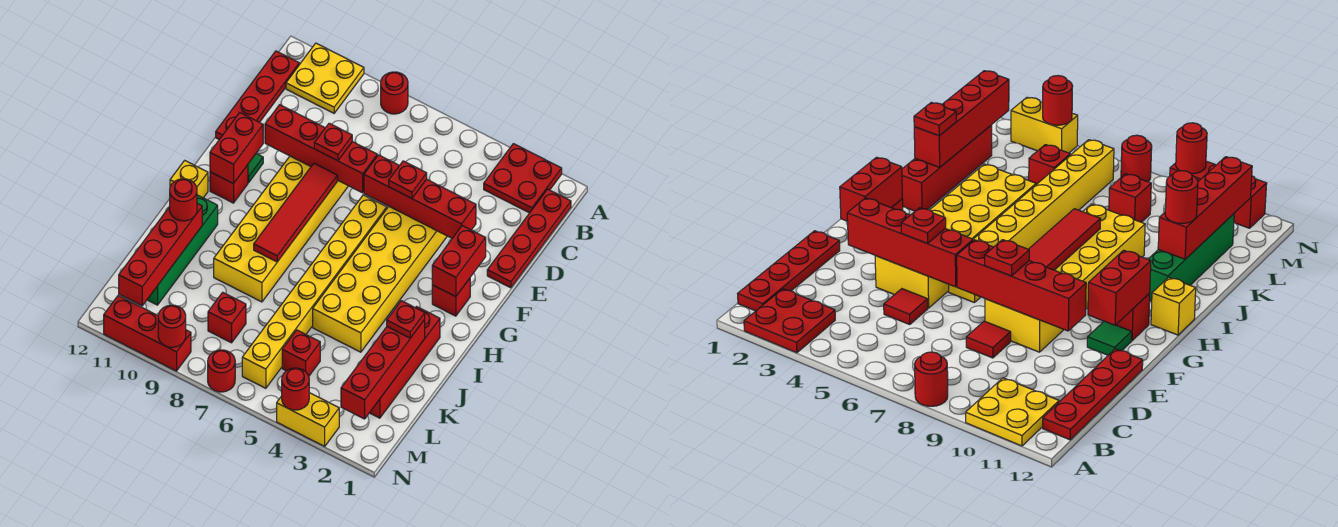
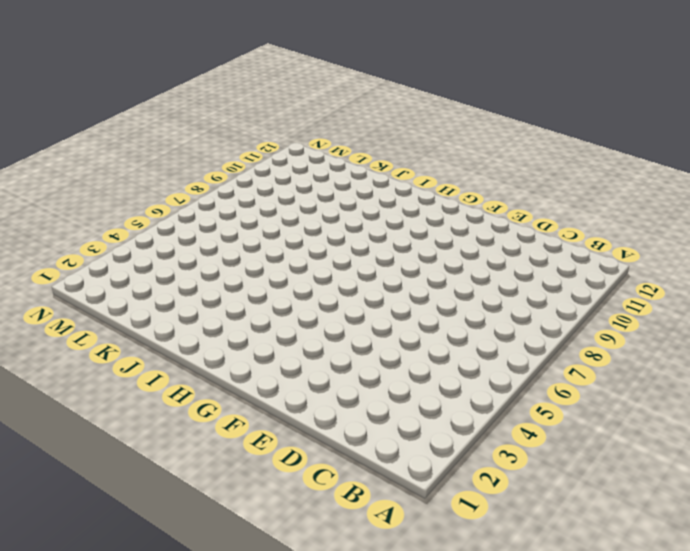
none -> red plate A2:B3 level 1
none -> red round brick A8 level 1
none -> yellow plate A10:B11 level 1
none -> red plate B1:E1 level 1

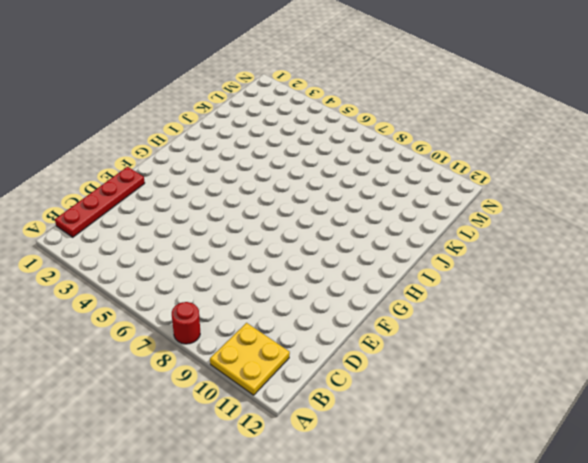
none -> red plate A2:B3 level 1
none -> red plate B12:E12 level 1
none -> red tile D5 level 1
none -> red tile D8 level 1

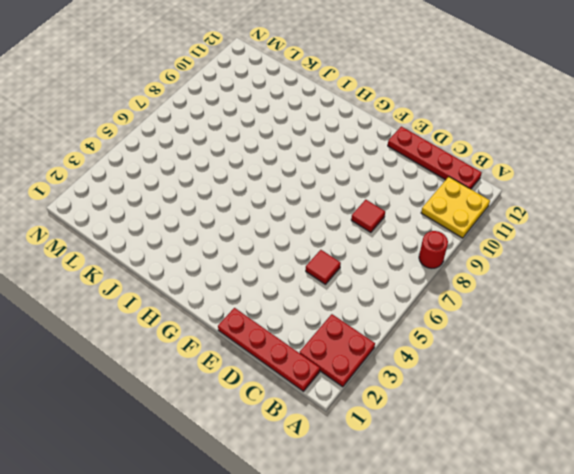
none -> yellow brick E4:J5 level 1
none -> yellow brick E8:J9 level 1
none -> yellow brick F6:M6 level 1
none -> green tile F11 level 1

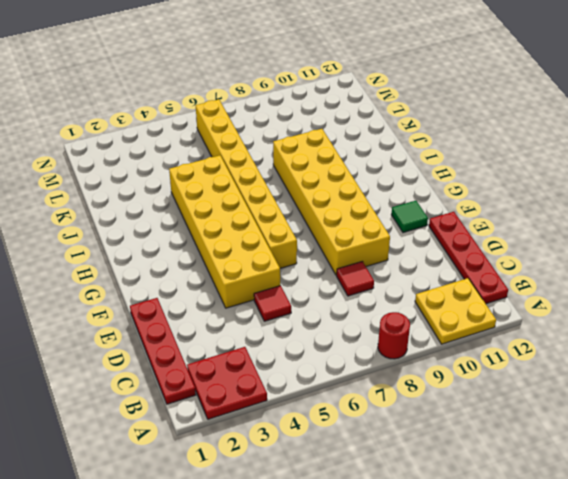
none -> red brick G2 level 1
none -> red brick G11 level 1
none -> yellow brick H12 level 1
none -> red brick I2:L2 level 1

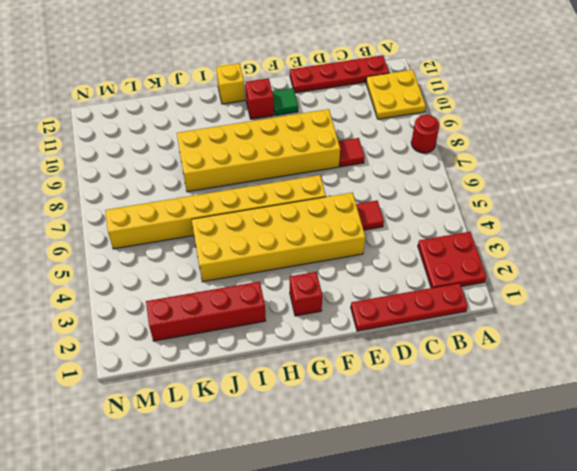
none -> green brick I11:L11 level 1
none -> red brick L5 level 1
none -> red brick L8 level 1
none -> yellow brick N3:N4 level 1

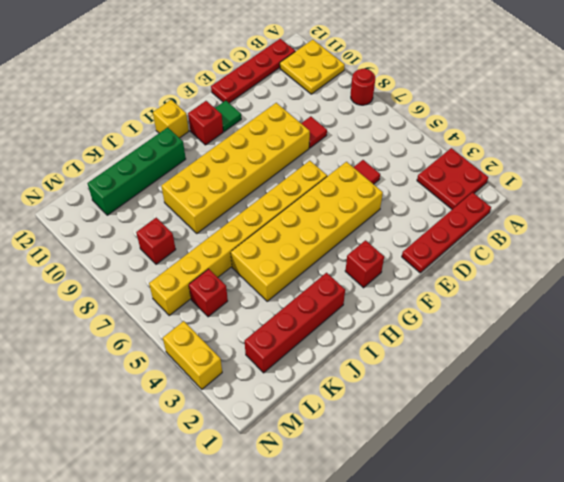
none -> red round brick N7 level 1
none -> red brick N9:N11 level 1
none -> red brick E3:E6 level 2
none -> red brick E7:E10 level 2

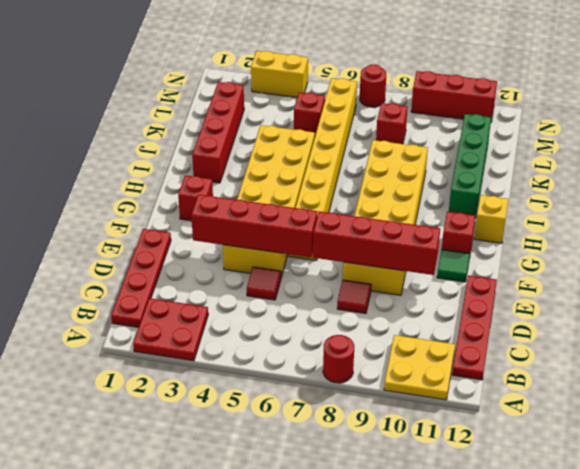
none -> red brick F2:G2 level 2
none -> red tile F8:I8 level 2
none -> red brick F11:G11 level 2
none -> red brick J2:M2 level 2

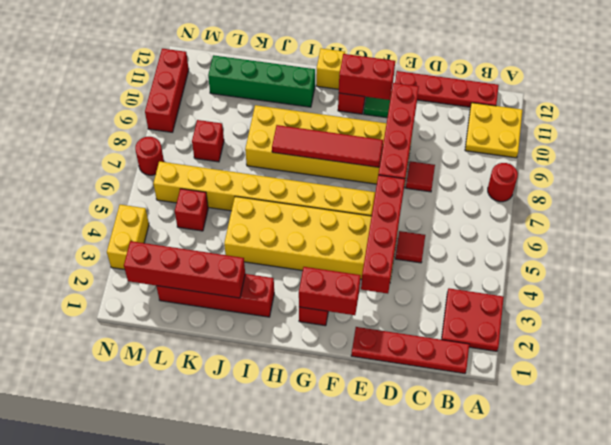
none -> red brick J11:M11 level 2
none -> red round brick N4 level 2
none -> red round brick N9 level 2
none -> red plate E5 level 3

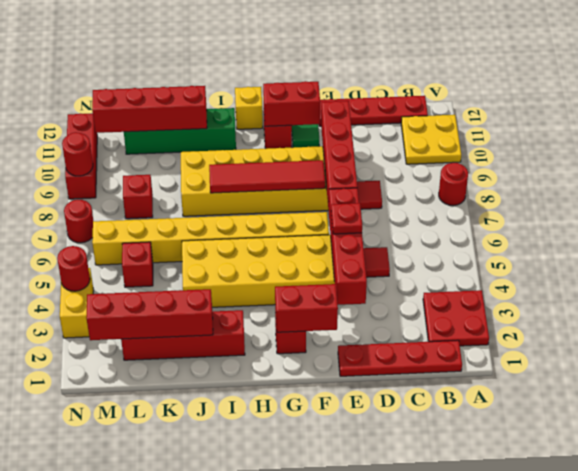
none -> red plate E8 level 3
none -> red plate J2 level 3
none -> red round brick J11 level 3

